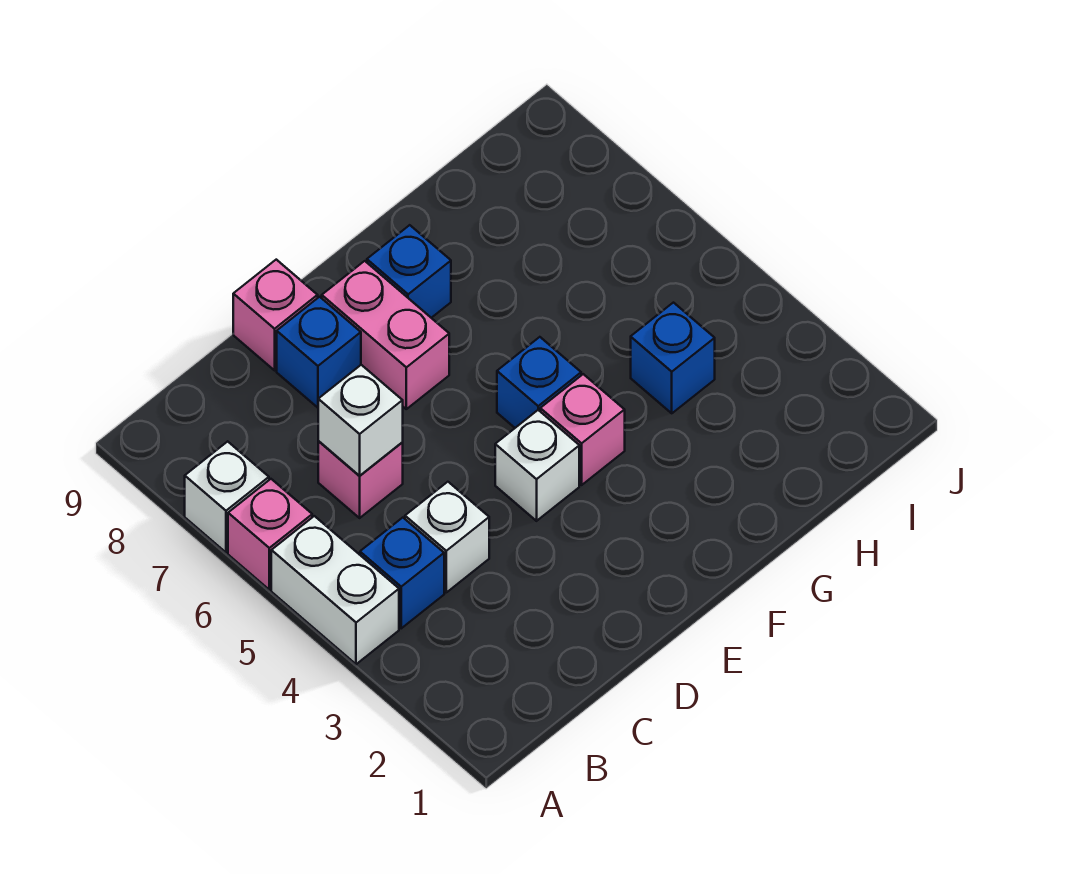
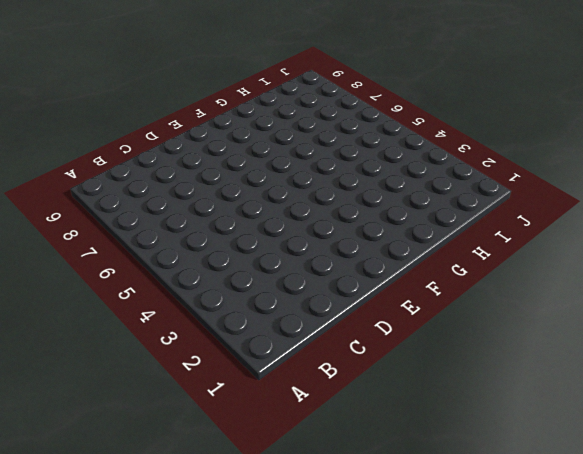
none -> white brick A4:A5 level 1
none -> pink brick A6 level 1
none -> white brick A7 level 1

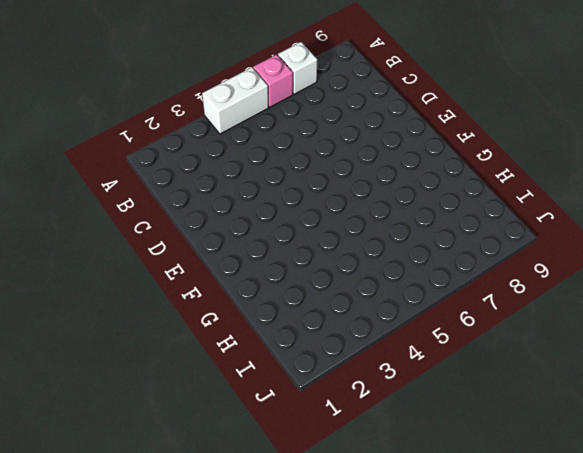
none -> blue brick B4 level 1
none -> white brick C4 level 1
none -> pink brick C6 level 1

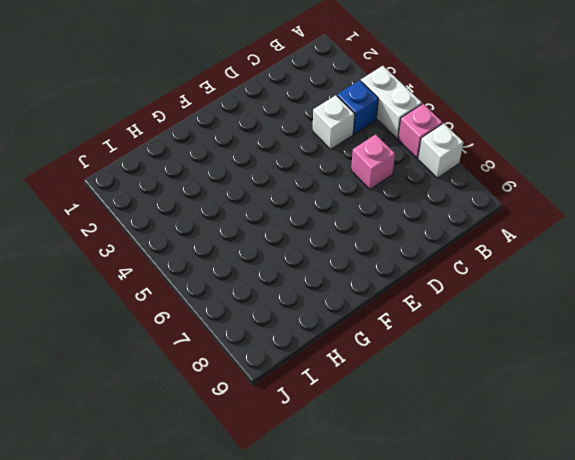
none -> blue brick D8 level 1
none -> pink brick D9 level 1
none -> white brick E4 level 1

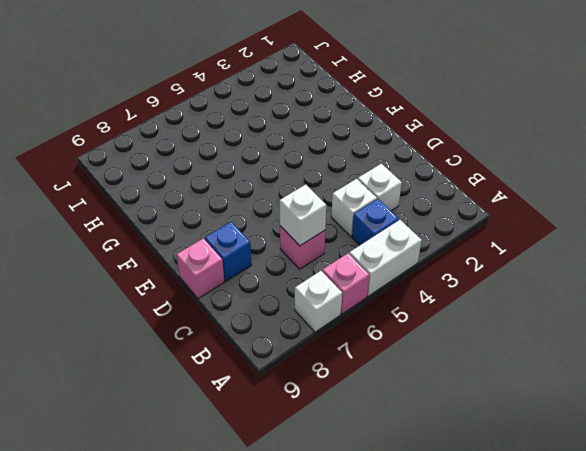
white brick C3 level 1 -> white brick E4 level 1
none -> pink brick E7:E8 level 1
none -> pink brick F4 level 1
none -> blue brick F5 level 1

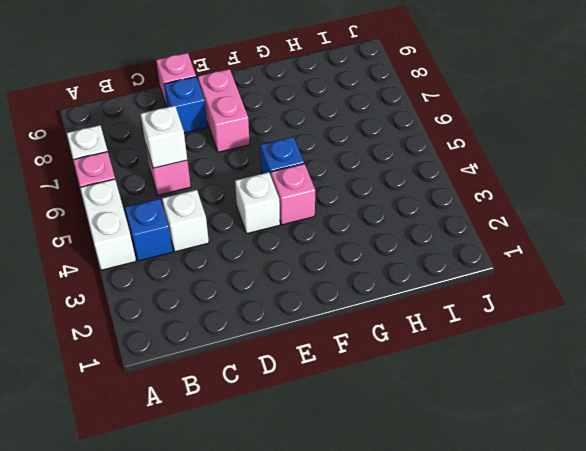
none -> blue brick F8 level 1
none -> blue brick H4 level 1

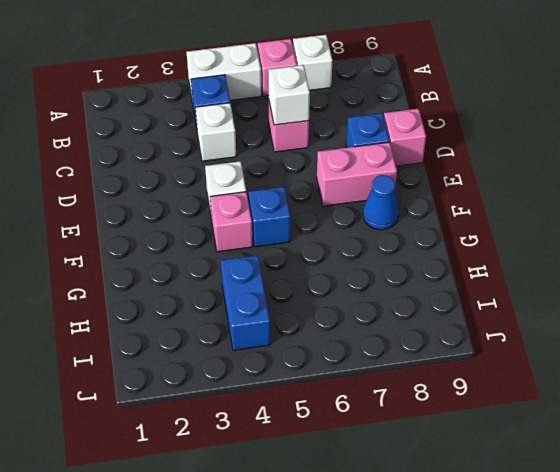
blue cone F8 level 1 -> blue brick F8 level 1
blue brick H4:I4 level 1 -> blue brick H4 level 1

